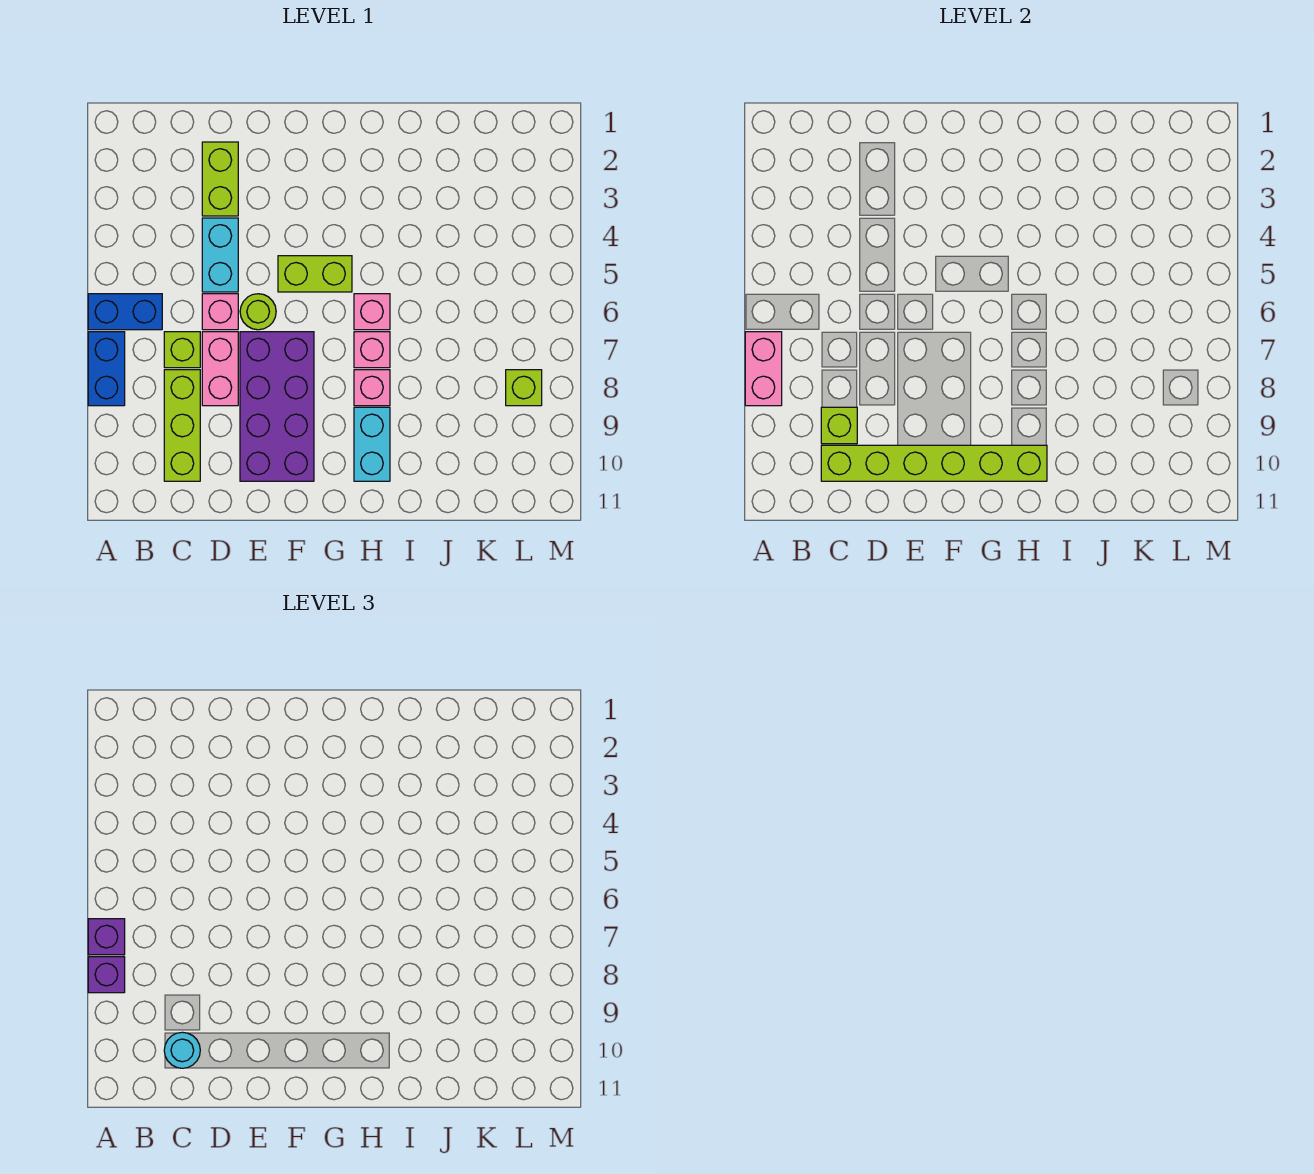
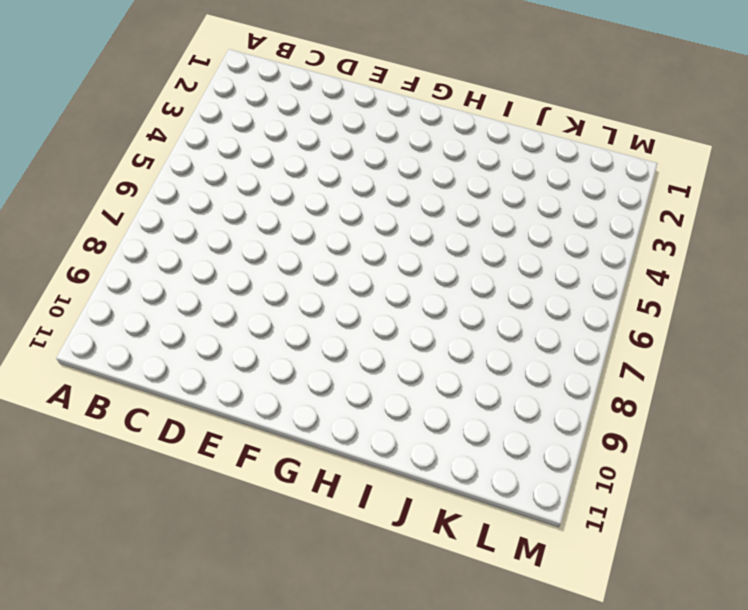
none -> blue brick A6:B6 level 1
none -> blue brick A7:A8 level 1
none -> lime brick C7 level 1

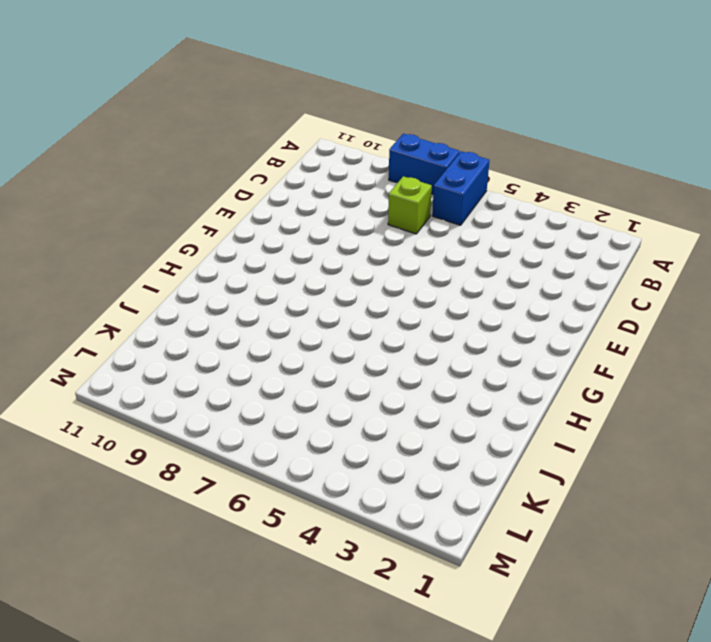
none -> lime brick C8:C10 level 1
none -> lime brick D2:D3 level 1
none -> cyan brick D4:D5 level 1

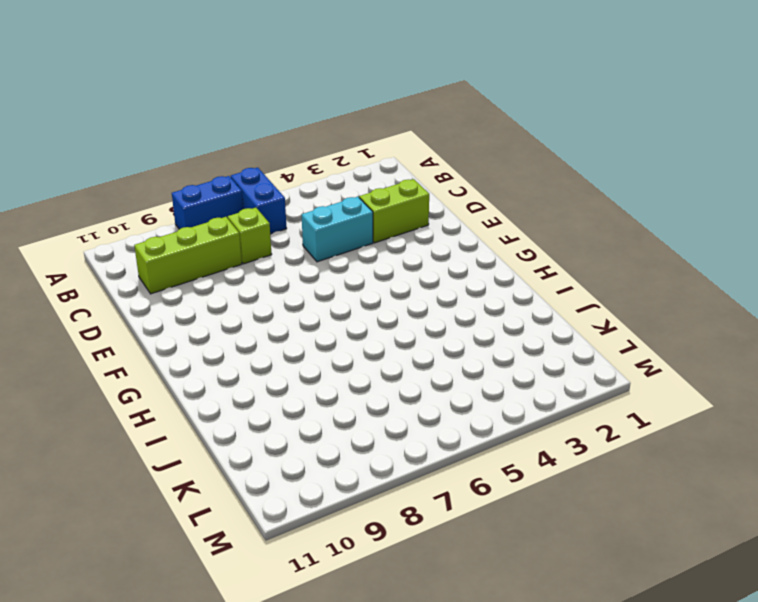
none -> pink brick D6 level 1
none -> pink brick D7:D8 level 1
none -> lime round brick E6 level 1

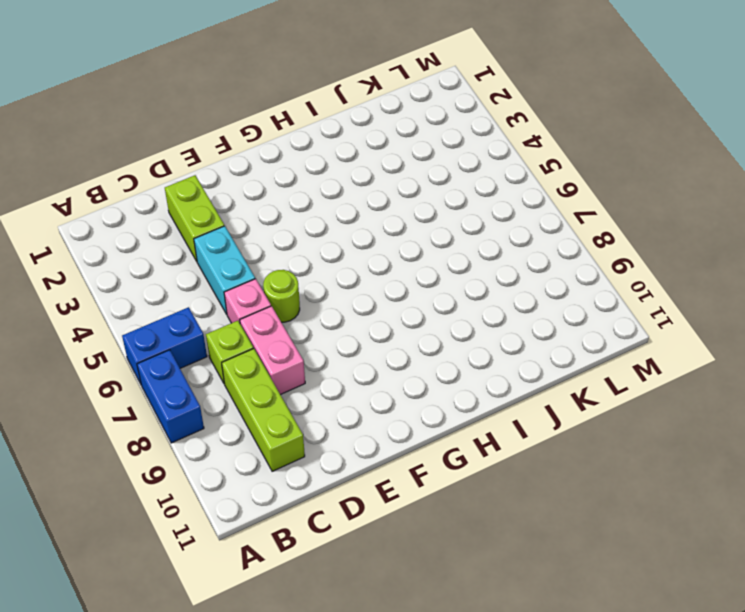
none -> purple brick E7:F10 level 1
none -> lime brick F5:G5 level 1
none -> pink brick H6 level 1

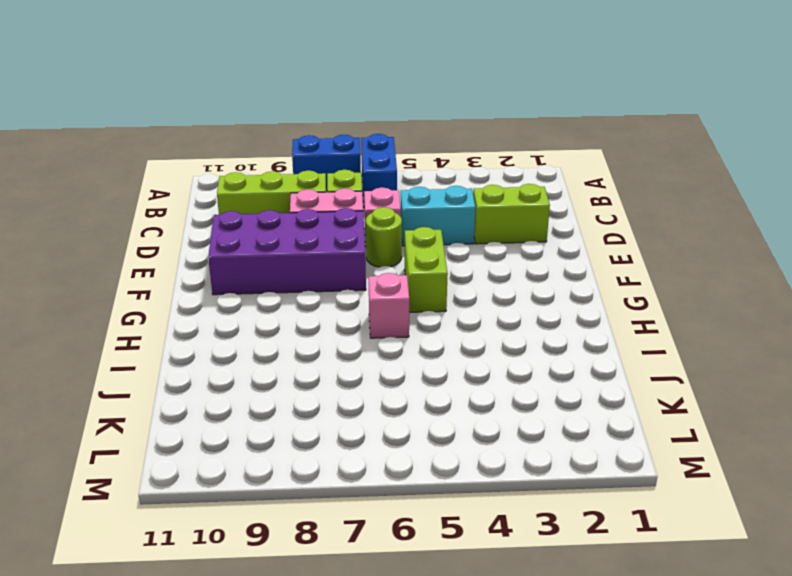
none -> pink brick H7 level 1
none -> pink brick H8 level 1
none -> cyan brick H9:H10 level 1

